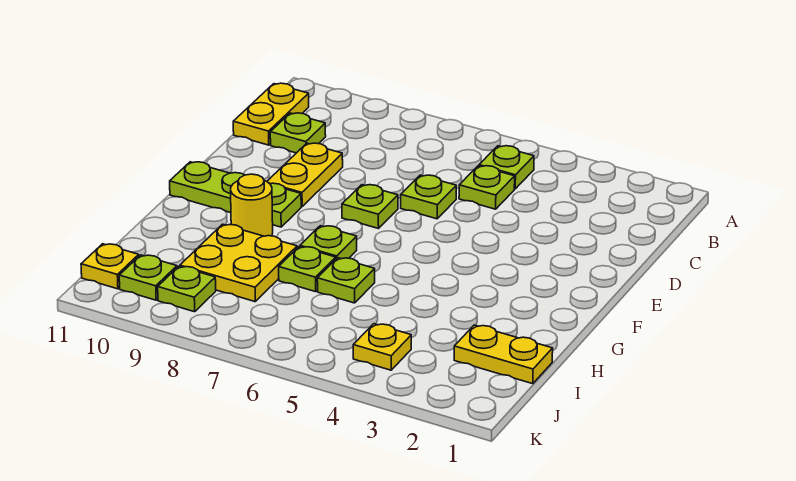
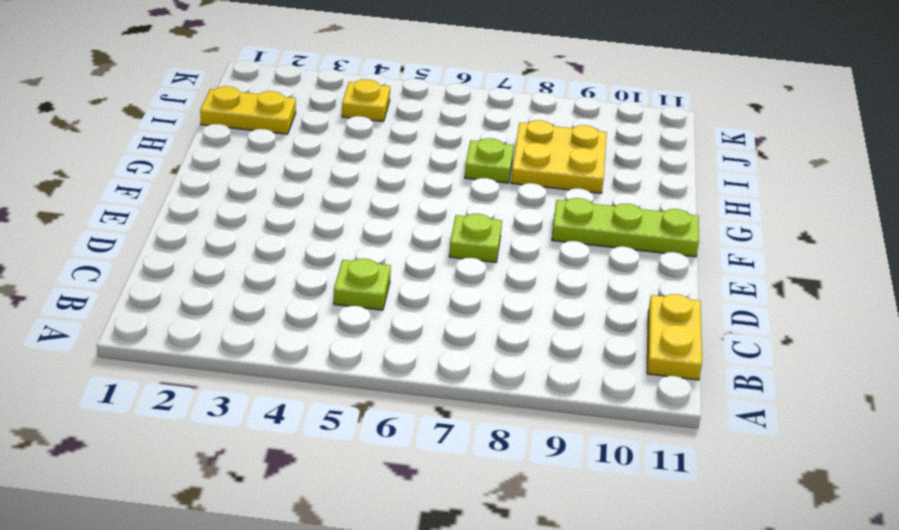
none -> lime plate B5 level 1
none -> lime plate C10 level 1
none -> lime plate D6 level 1

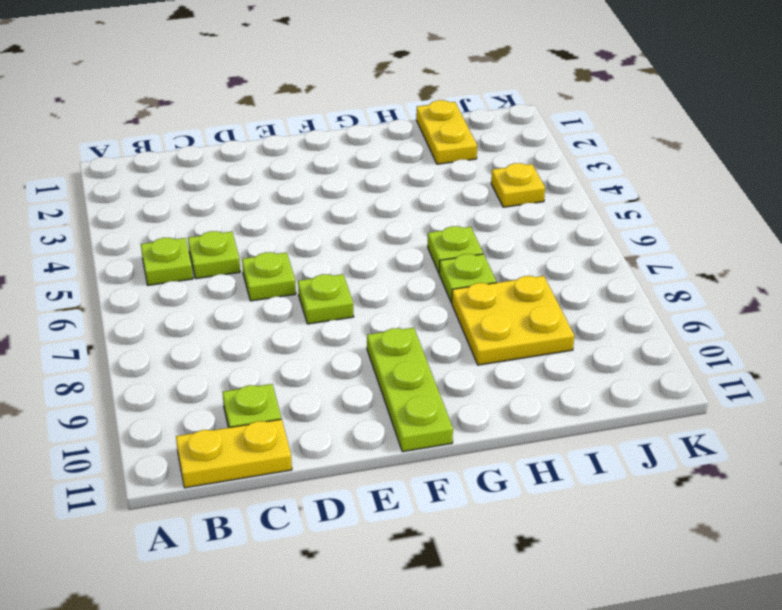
none -> yellow plate D9:E9 level 1
none -> lime plate G7 level 1
none -> yellow round brick G9 level 1

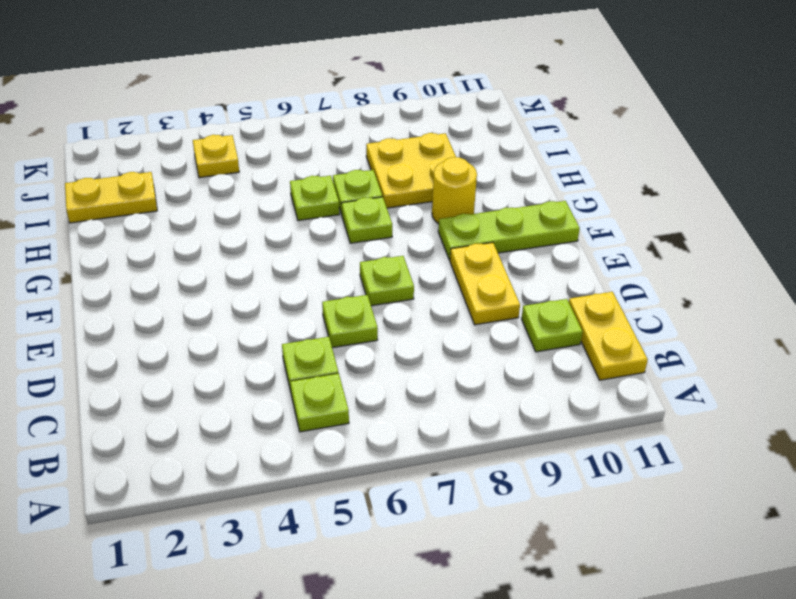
none -> lime plate J9 level 1
none -> lime plate J10 level 1
none -> yellow plate J11 level 1

